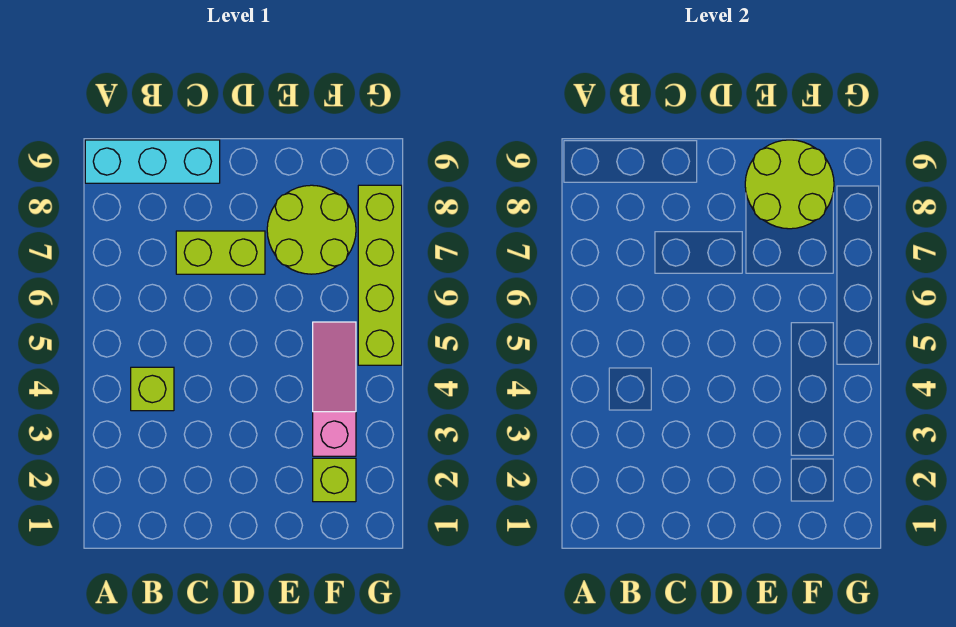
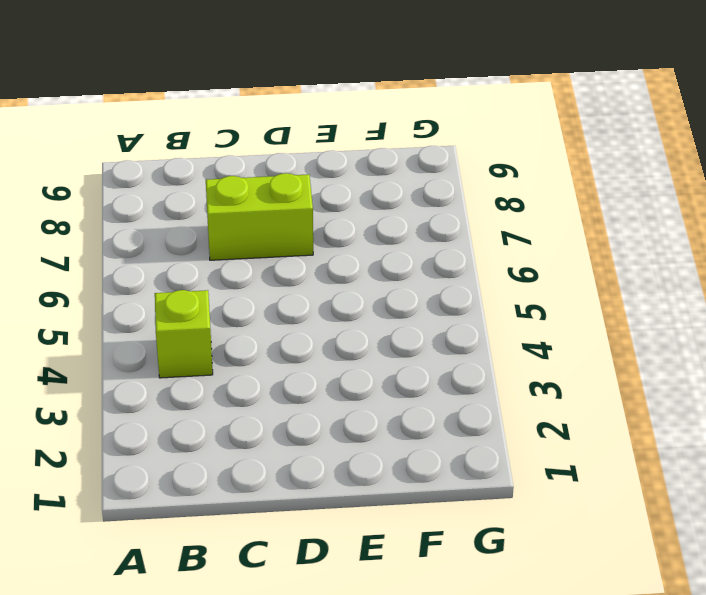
none -> cyan brick A9:C9 level 1
none -> lime round brick E7:F8 level 1

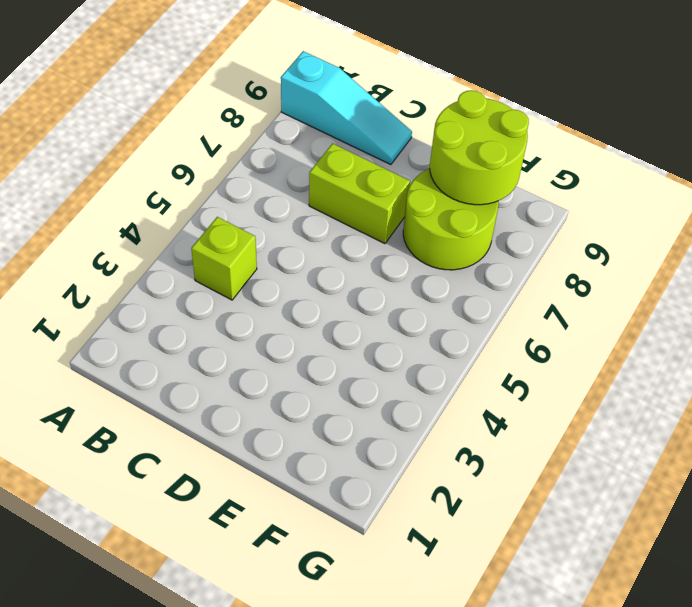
cyan slope A9:C9 level 1 top A -> cyan brick A9:C9 level 1
none -> lime brick F2 level 1
none -> pink slope F3:F5 level 1 top 3

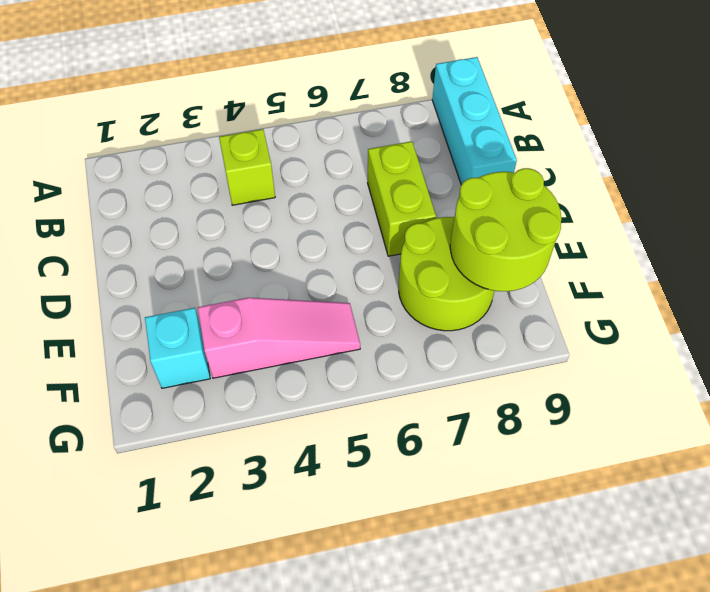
cyan brick F2 level 1 -> lime brick F2 level 1
none -> lime brick G5:G8 level 1

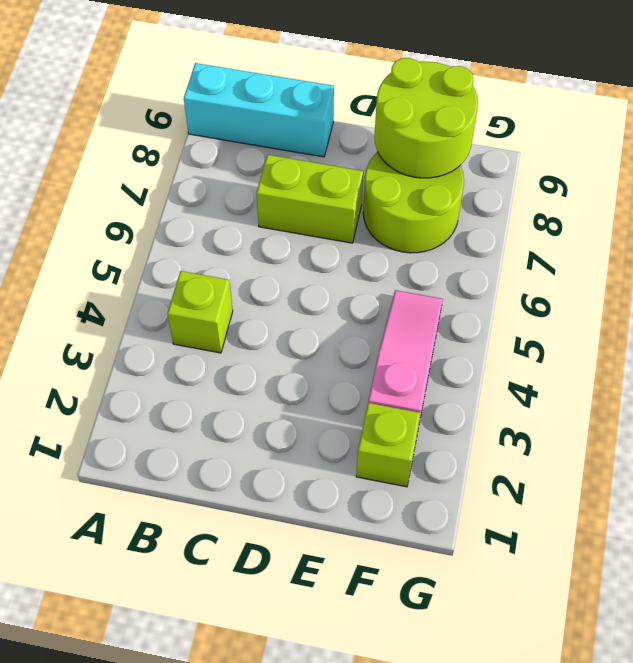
none -> lime brick G5:G8 level 1

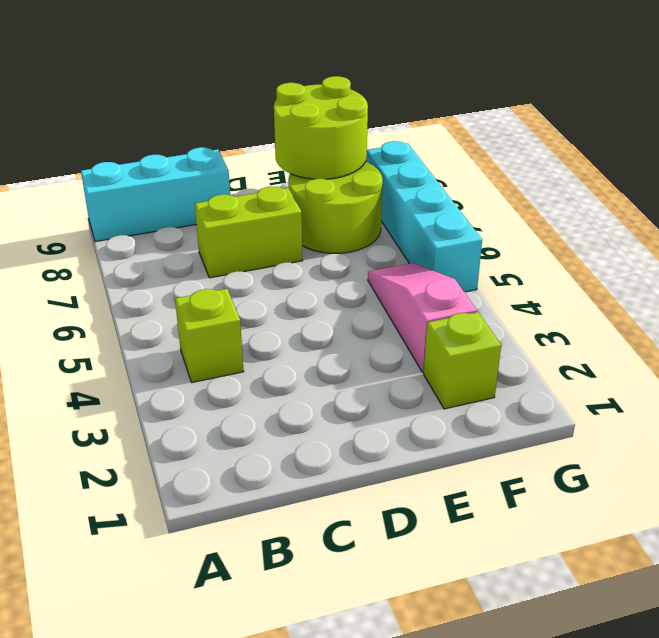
cyan brick G5:G8 level 1 -> lime brick G5:G8 level 1

